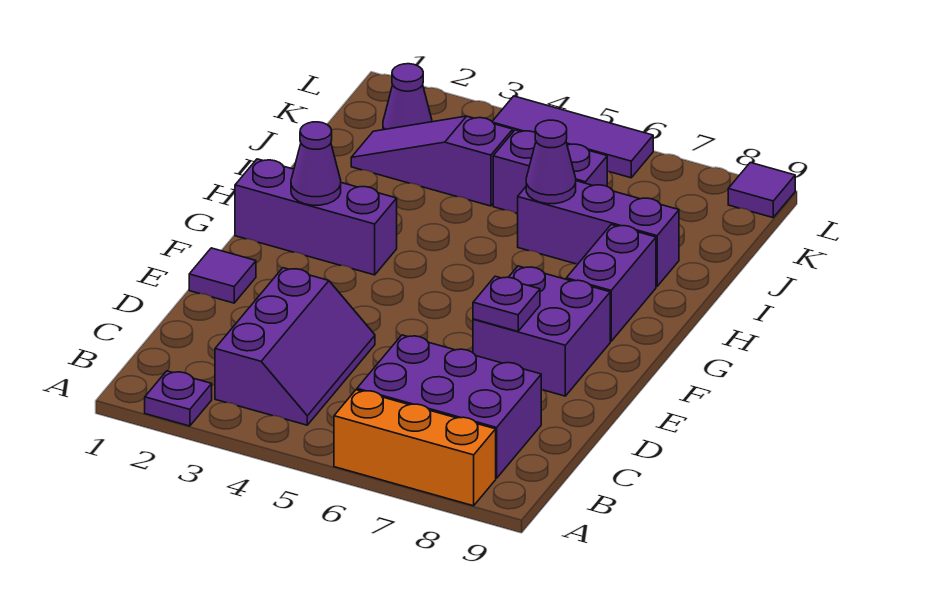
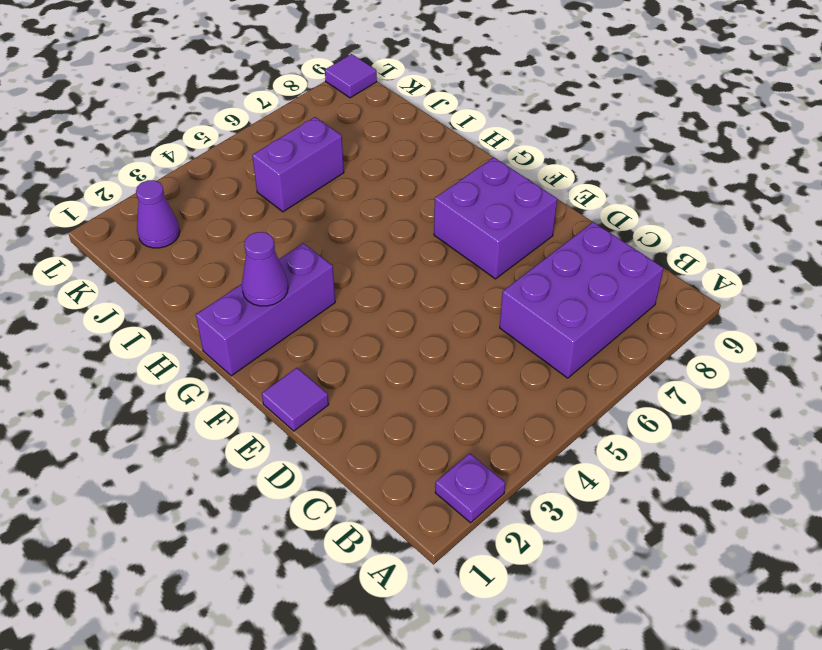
none -> orange brick A6:A8 level 1
none -> purple slope B3:D4 level 1 top 3
none -> purple brick G8:H8 level 1

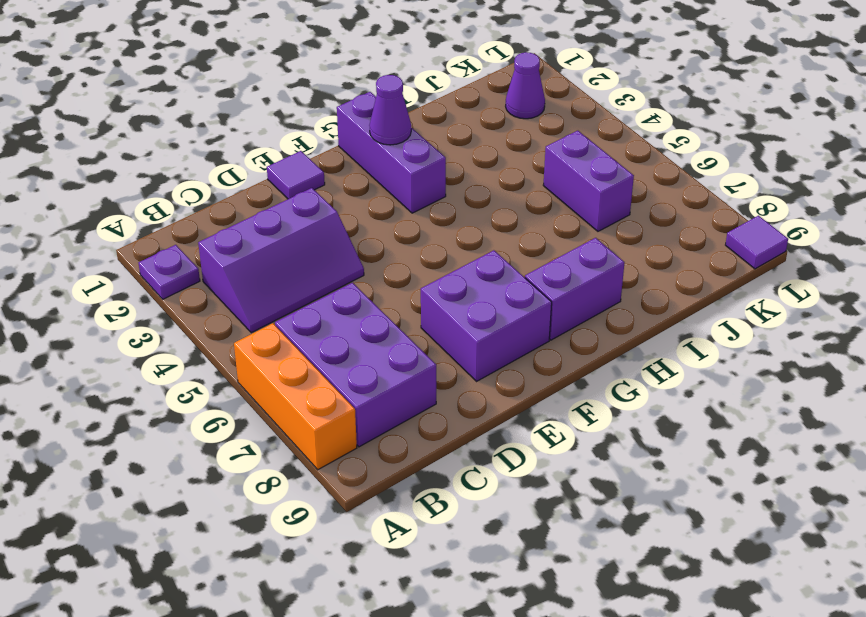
none -> purple brick I6:I8 level 1
none -> purple slope J2:J4 level 1 top 4
none -> purple tile L4:L6 level 1

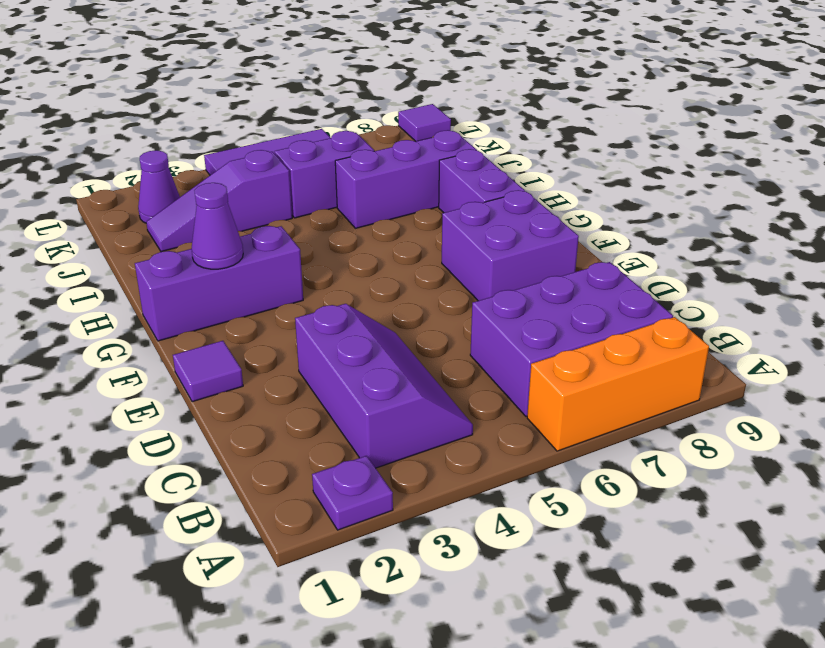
none -> purple plate E7 level 2
none -> purple cone I6 level 2

